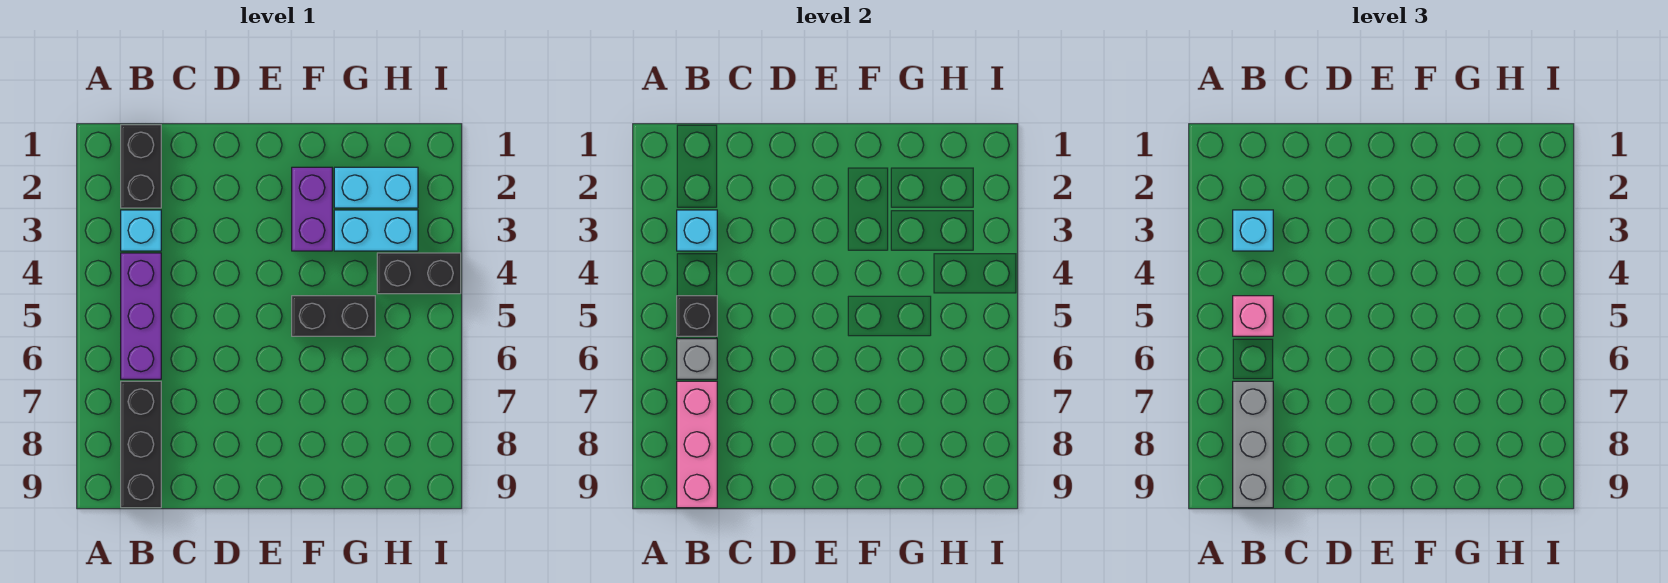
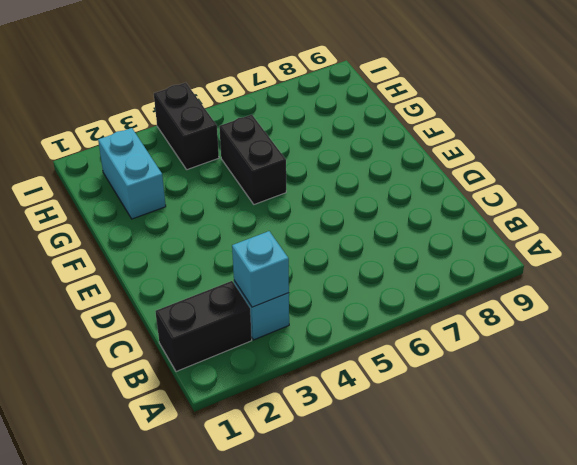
none -> purple brick B4:B6 level 1
none -> black brick B7:B9 level 1
none -> purple brick F2:F3 level 1

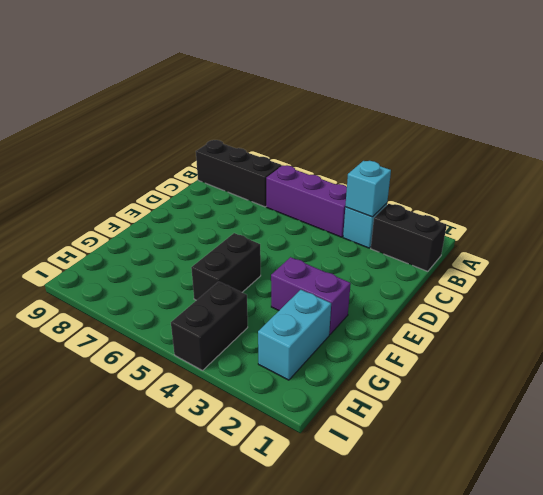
none -> cyan brick G3:H3 level 1
none -> black brick B5 level 2
none -> grey brick B6 level 2

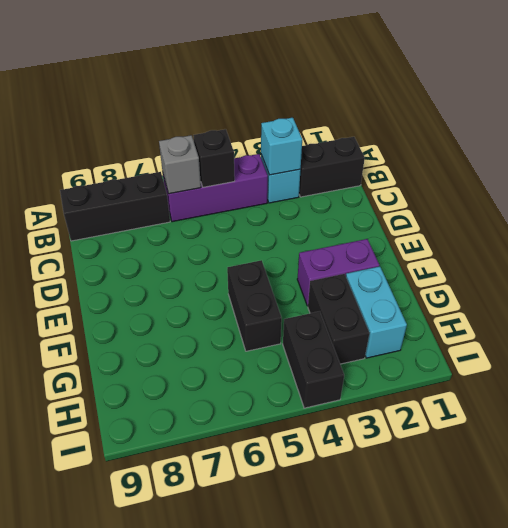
black brick G3:H3 level 1 -> cyan brick G3:H3 level 1
none -> pink brick B7:B9 level 2
none -> cyan brick B3 level 3
none -> pink brick B5 level 3

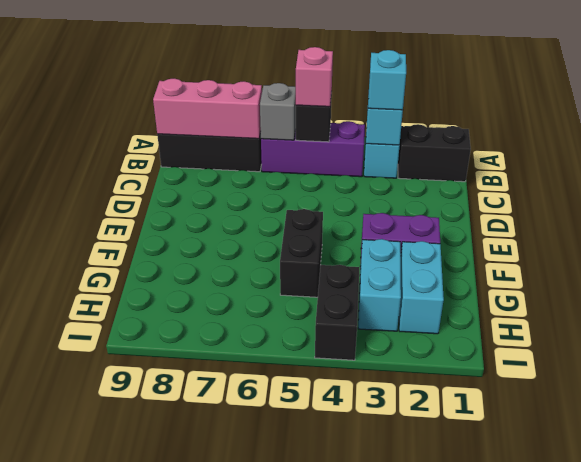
none -> grey brick B7:B9 level 3

